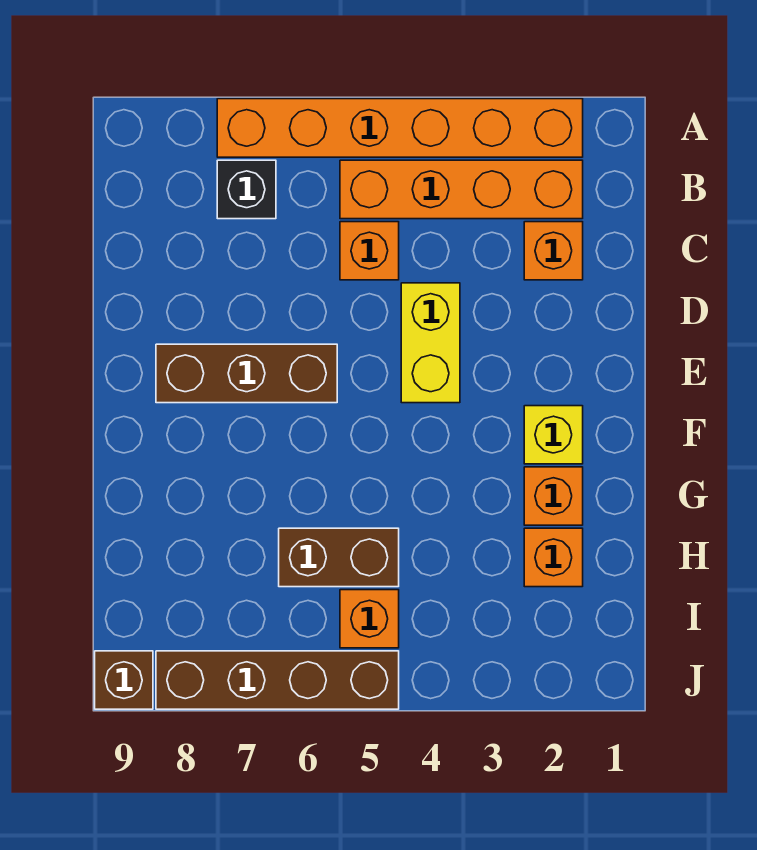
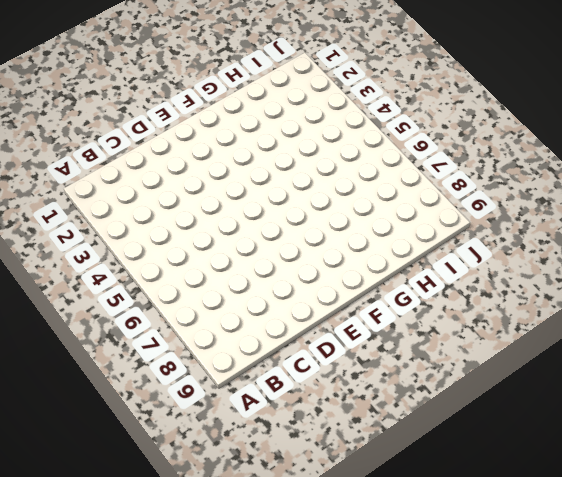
none -> orange brick A2:A7 level 1
none -> orange brick B2:B5 level 1
none -> black brick B7 level 1

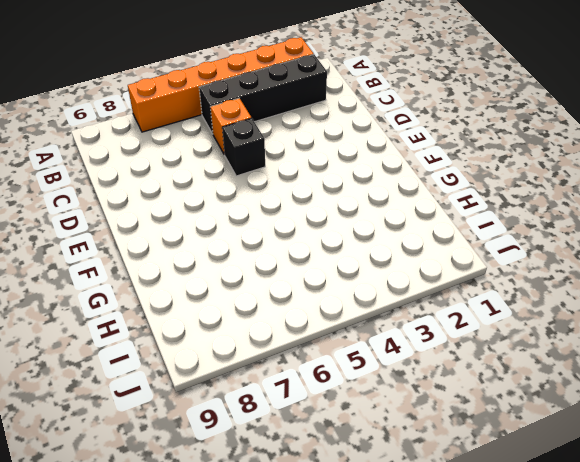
black brick B2:B5 level 1 -> orange brick B2:B5 level 1
black brick D5 level 1 -> black brick B7 level 1
none -> orange brick C2 level 1
none -> yellow brick D4:E4 level 1
none -> brown brick E6:E8 level 1

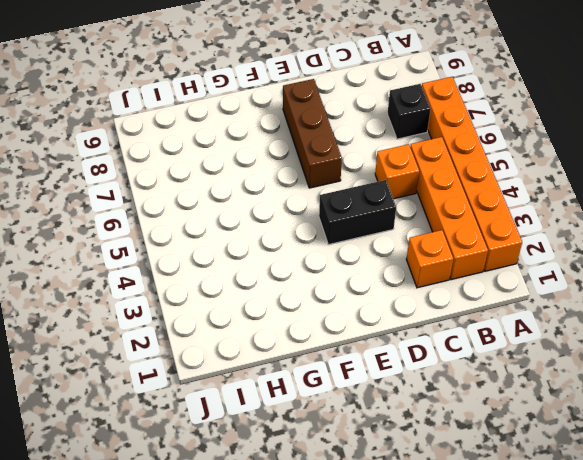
black brick D4:E4 level 1 -> yellow brick D4:E4 level 1
none -> yellow brick F2 level 1
none -> orange brick G2 level 1
none -> orange brick H2 level 1

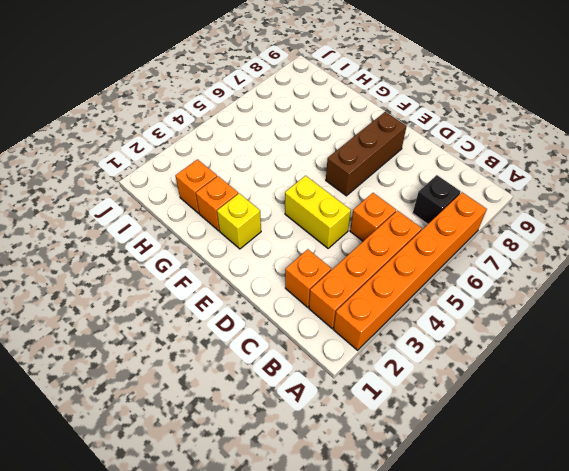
none -> brown brick H5:H6 level 1
none -> orange brick I5 level 1
none -> brown brick J5:J8 level 1

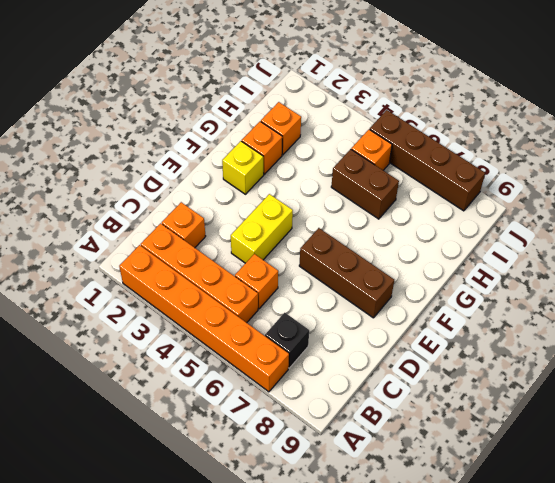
none -> brown brick J9 level 1

